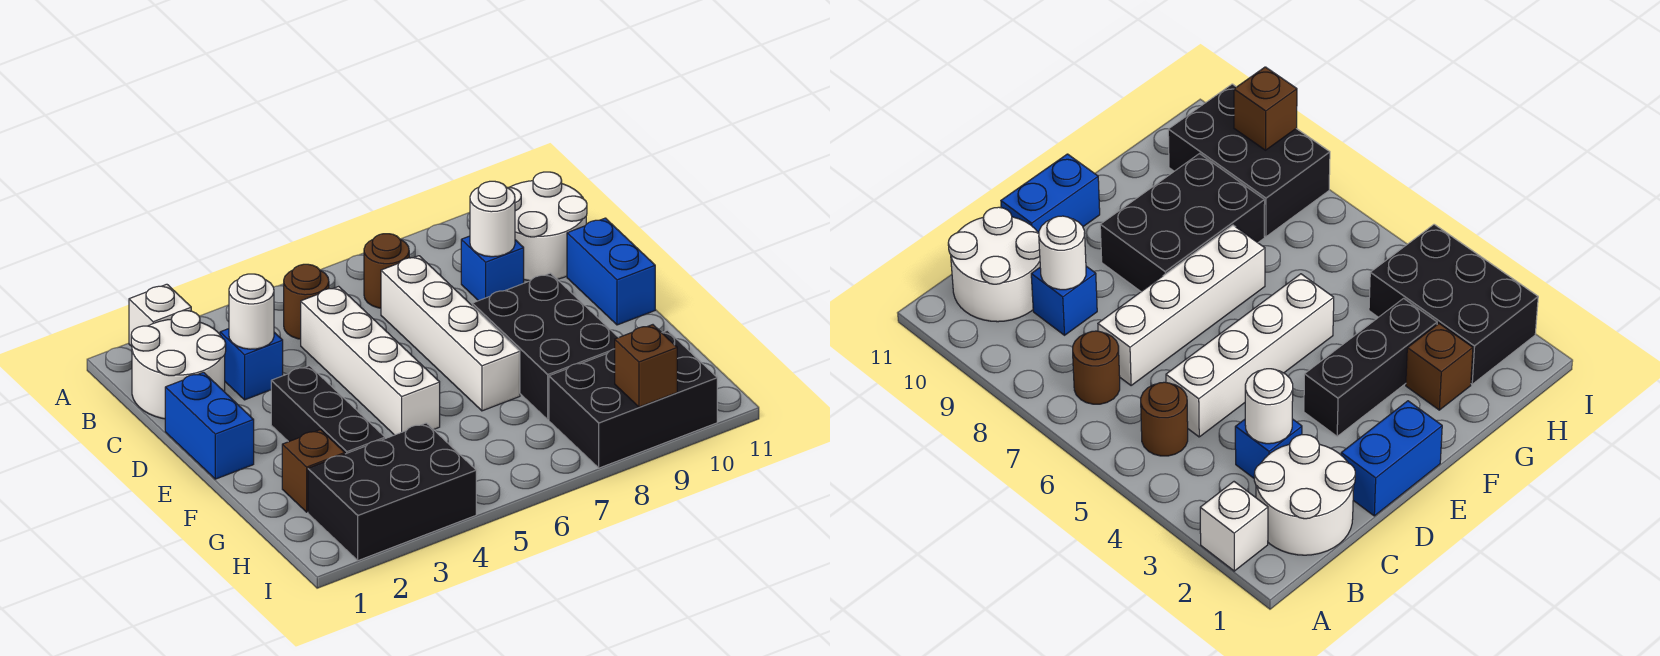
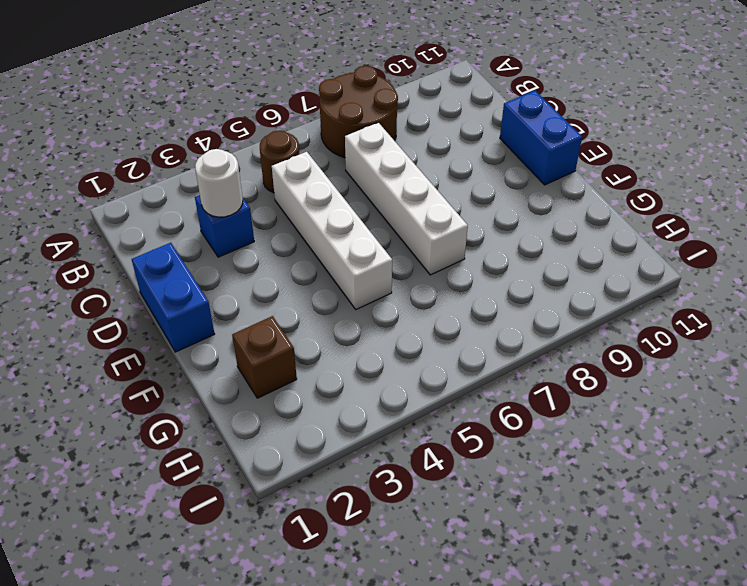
brown round brick A7:B8 level 1 -> brown round brick B7 level 1
none -> white brick A2 level 1
none -> white round brick B1:C2 level 1
none -> white round brick B10:C11 level 1

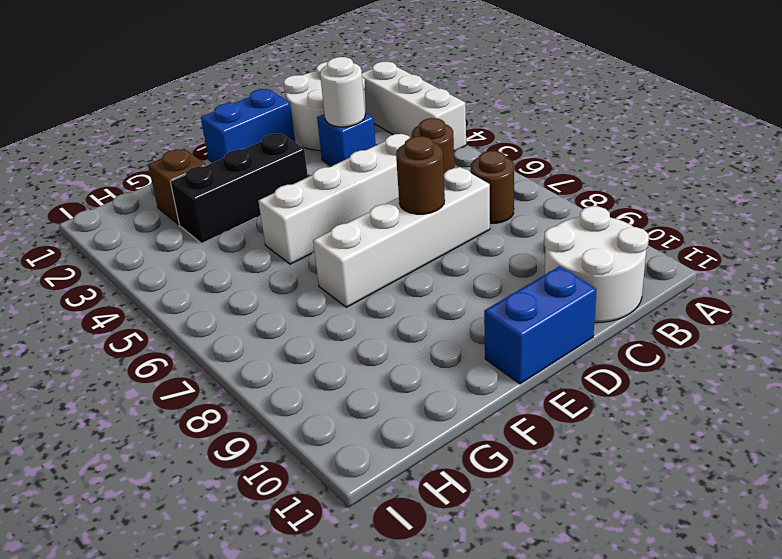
white brick A2:A4 level 1 -> white brick A2 level 1
brown round brick D7 level 2 -> none
none -> blue brick C9 level 1
none -> black brick E8:G9 level 1
none -> black brick H2:I4 level 1

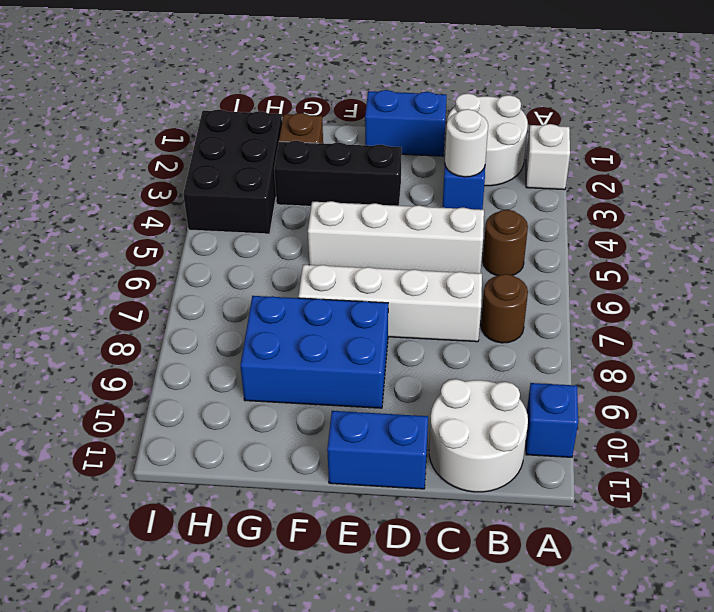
blue brick A10 level 1 -> blue brick C9 level 1
blue brick E8:G9 level 1 -> black brick E8:G9 level 1
none -> black brick H8:I10 level 1
none -> white round brick C9 level 2
none -> brown brick I9 level 2

